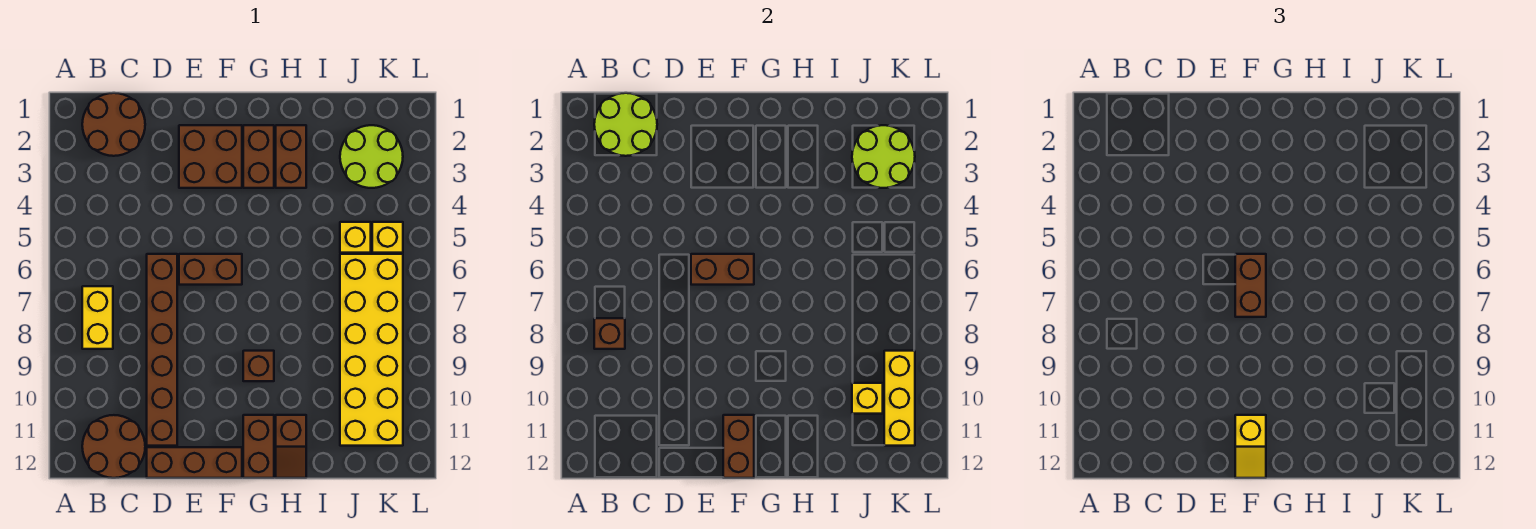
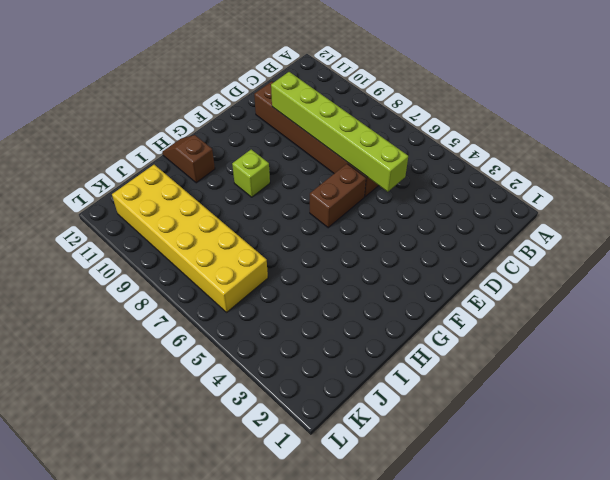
lime brick D5:D10 level 2 -> none
lime brick G9 level 1 -> brown brick G9 level 1
none -> brown round brick B1:C2 level 1
none -> yellow brick B7:B8 level 1
none -> brown round brick B11:C12 level 1

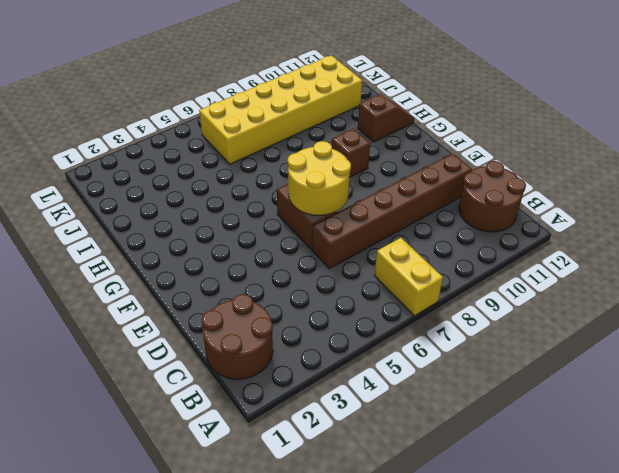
yellow brick A7:B7 level 1 -> yellow brick B7:B8 level 1
yellow round brick E6:F7 level 2 -> brown brick E6:F6 level 2
none -> brown brick D12:F12 level 1
none -> brown brick E2:F3 level 1
none -> brown brick G2:G3 level 1

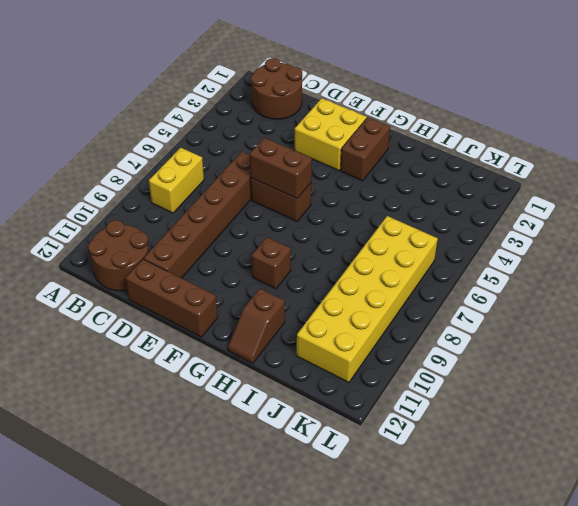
yellow brick E2:F3 level 1 -> brown brick E2:F3 level 1
none -> brown brick G11:G12 level 1
none -> brown brick H2:H3 level 1
none -> lime round brick J2:K3 level 1

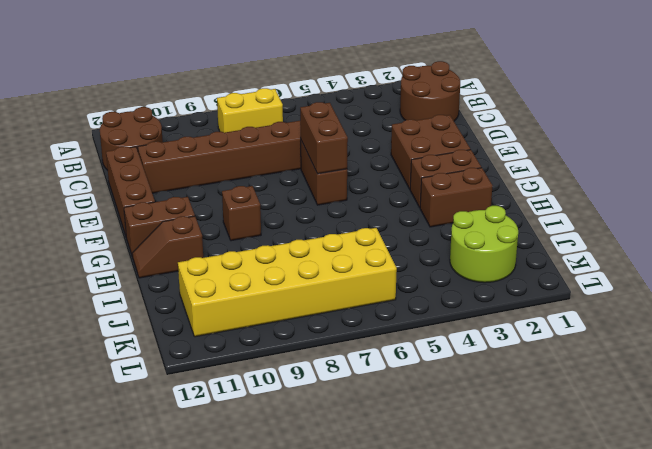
none -> yellow brick J5 level 1
none -> yellow brick K5 level 1
none -> lime round brick B1:C2 level 2

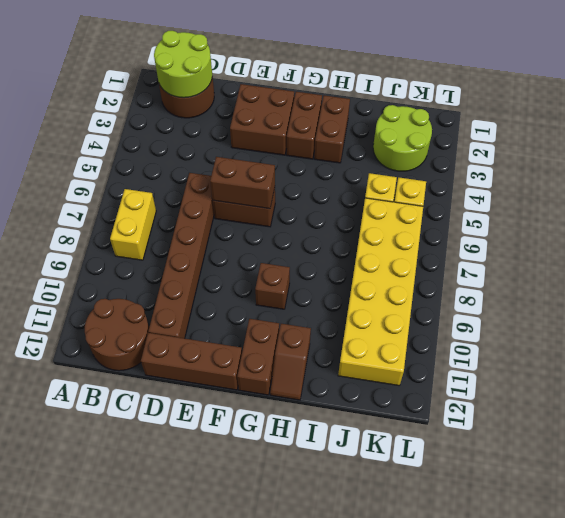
none -> brown brick B8 level 2
none -> brown brick F11:F12 level 2
none -> lime round brick J2:K3 level 2

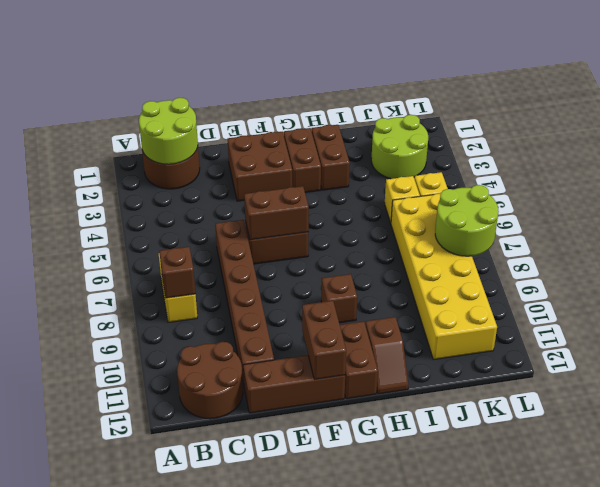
lime round brick K7:L8 level 2 -> lime round brick J2:K3 level 2
none -> yellow brick J10 level 2
none -> yellow brick K9:K11 level 2
none -> brown brick F6:F7 level 3

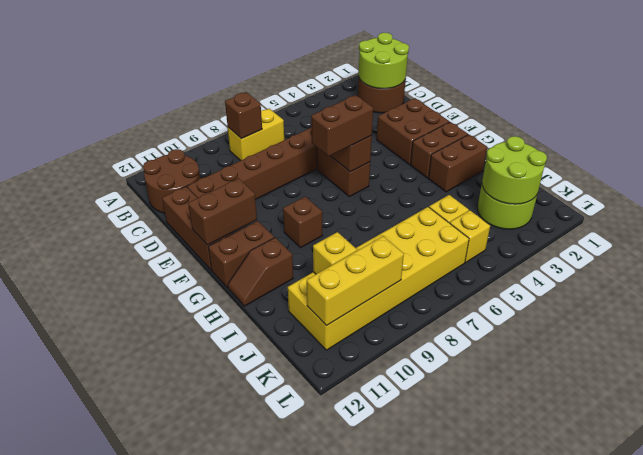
none -> yellow slope F11:F12 level 3 top 11

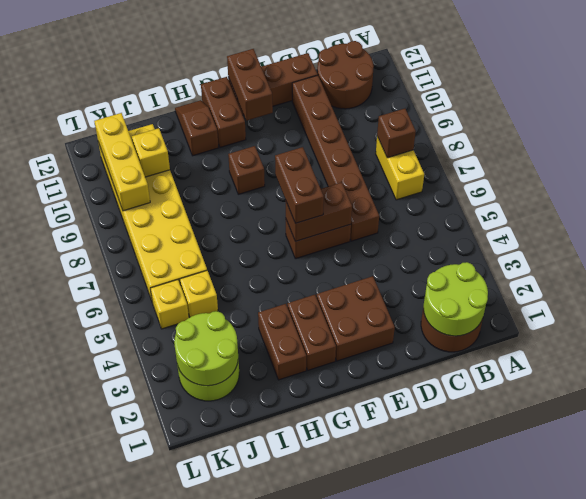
none -> yellow slope F11:F12 level 3 top 11

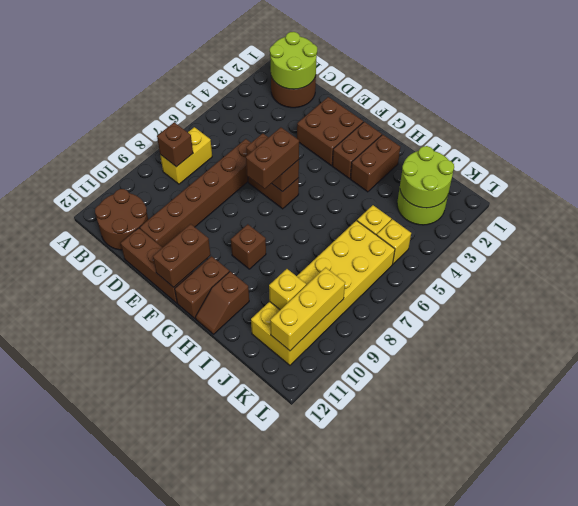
none -> yellow slope F11:F12 level 3 top 11

